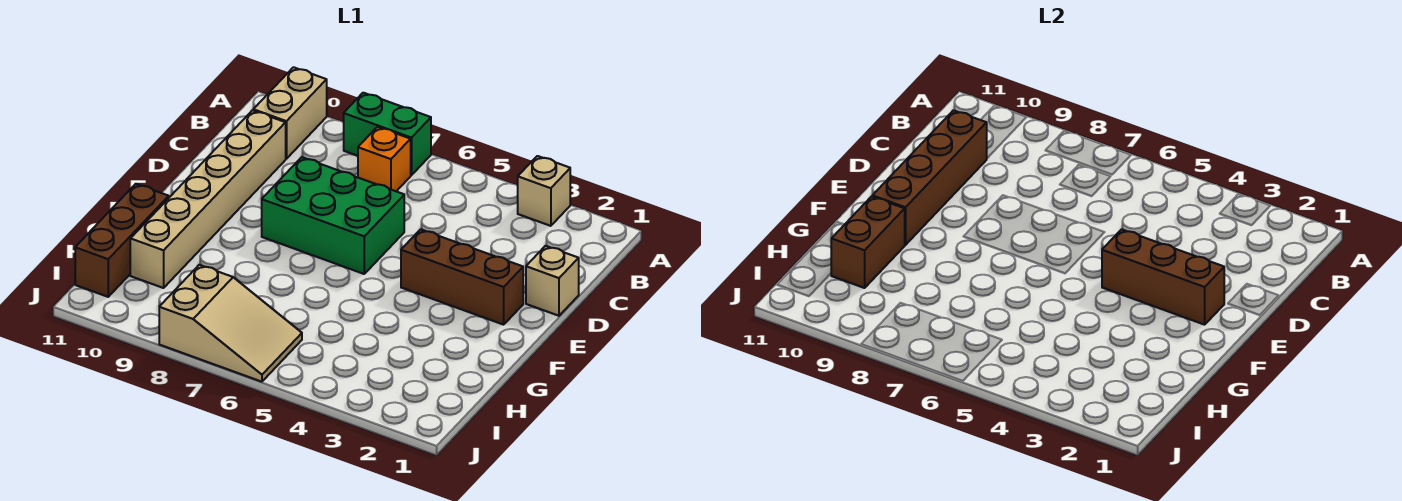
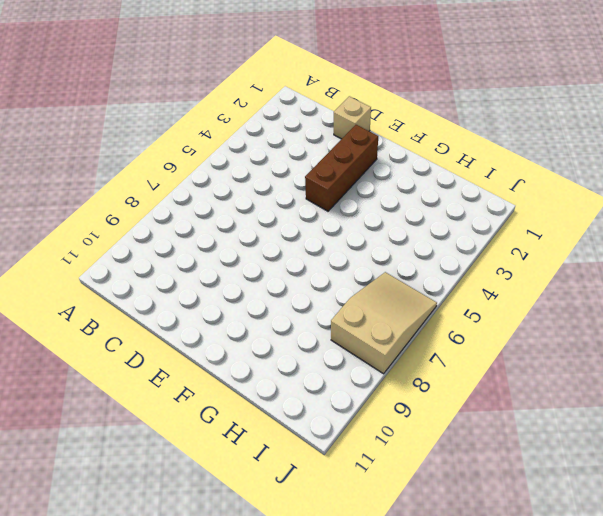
none -> tan brick A3 level 1
none -> green brick A7:A8 level 1
none -> tan brick A10:B10 level 1

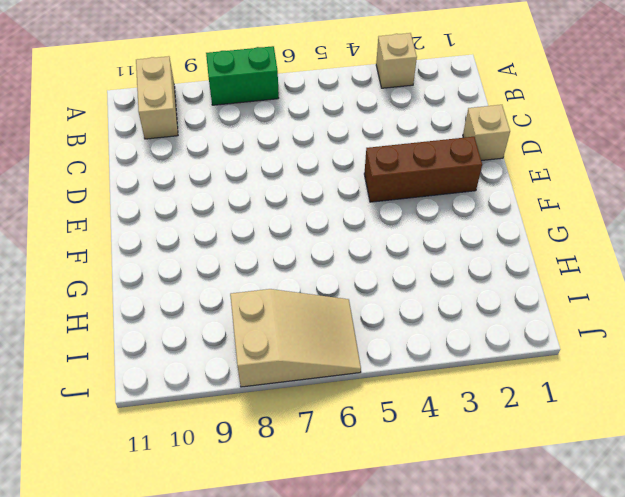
none -> orange brick B7 level 1
none -> tan brick C10:H10 level 1
none -> green brick D6:E8 level 1

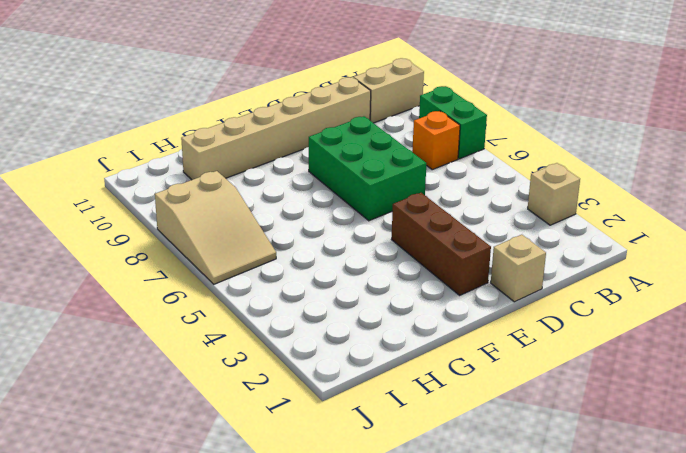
none -> brown brick G11:I11 level 1
none -> brown brick C10:F10 level 2
none -> brown brick E2:E4 level 2

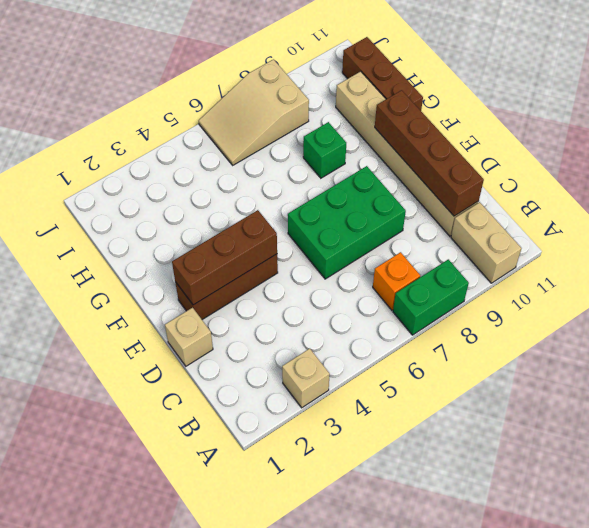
green brick G8 level 1 -> none
none -> brown brick G10:H10 level 2

